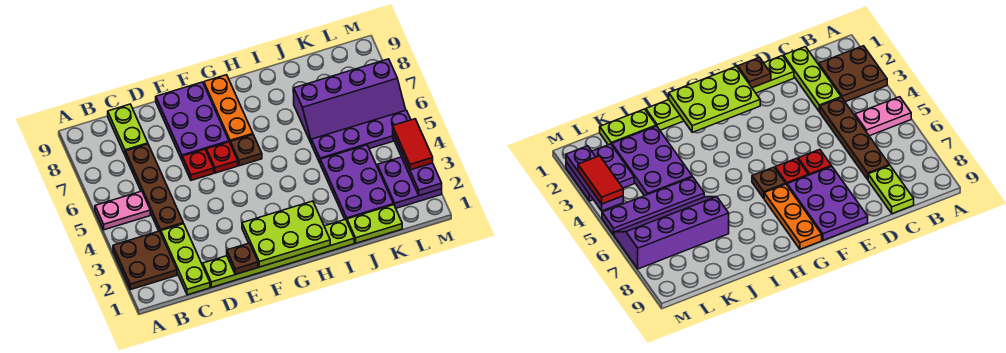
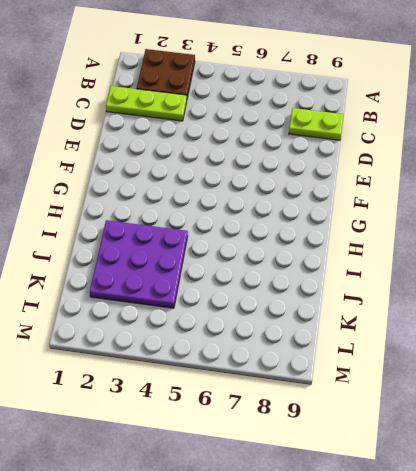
purple plate I2:K4 level 1 -> purple plate J2:K4 level 1
none -> pink plate A5:B5 level 1
none -> brown plate C4:C7 level 1
none -> lime plate D1:I1 level 1

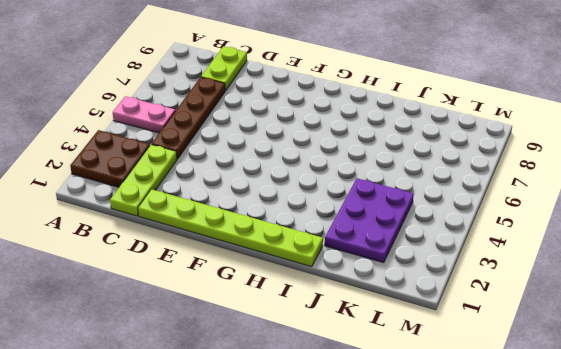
none -> red plate E6 level 1
none -> purple plate E7:F9 level 1
none -> red plate F6 level 1

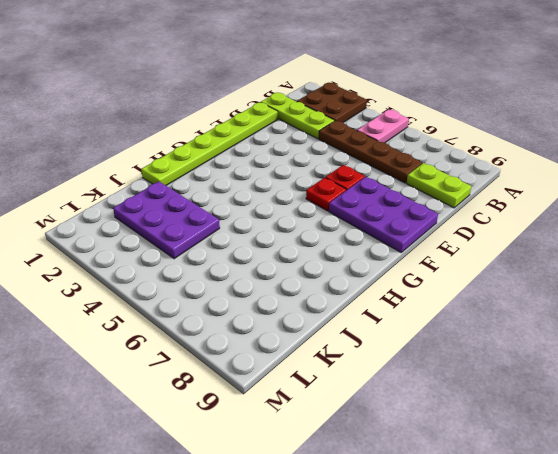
none -> brown plate G6 level 1
none -> orange plate G7:G9 level 1
none -> lime plate J1:K1 level 1

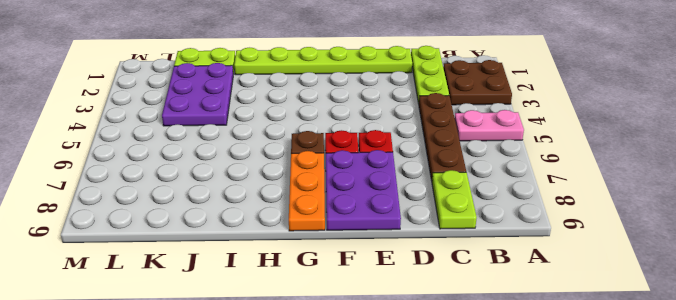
none -> purple plate J5:M5 level 1
none -> purple slope J6:M7 level 1 top 7
none -> purple plate L2:M3 level 1

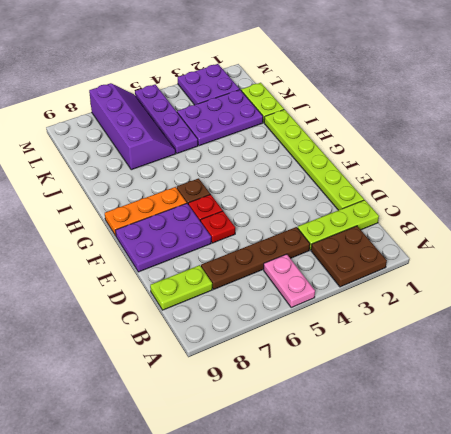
none -> brown plate E1 level 2
none -> lime plate F1:H2 level 2
none -> purple plate M2:M4 level 2

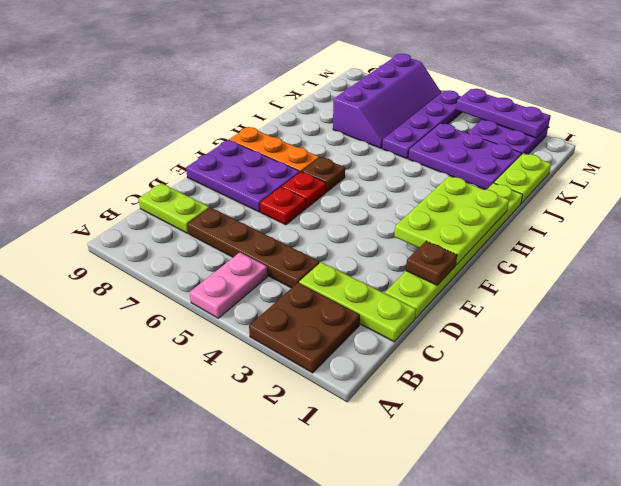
none -> red tile M3:M4 level 3

